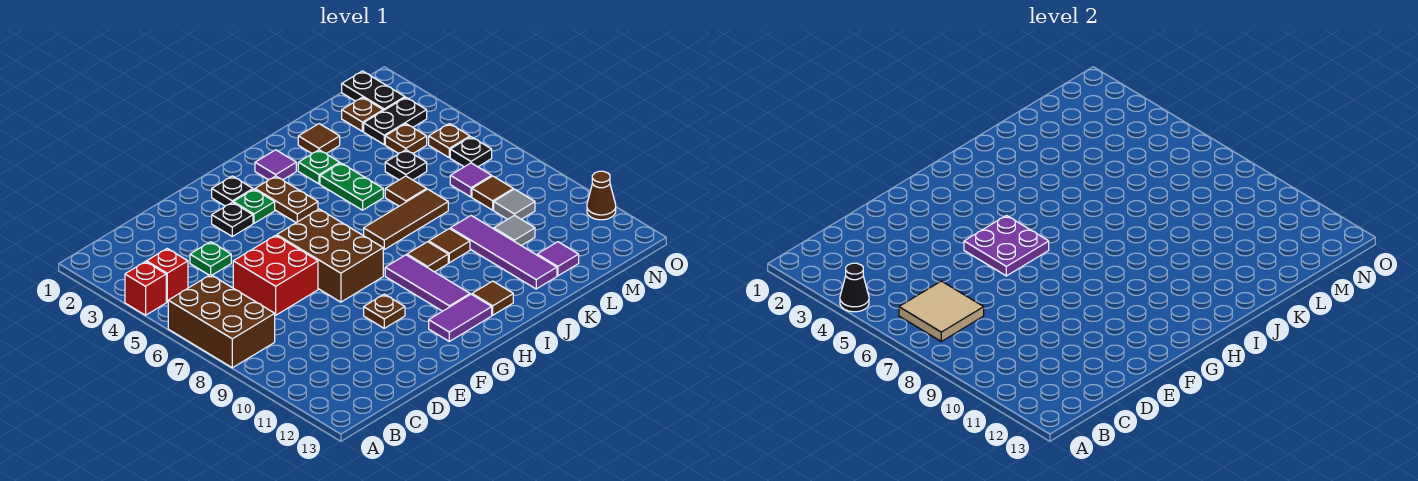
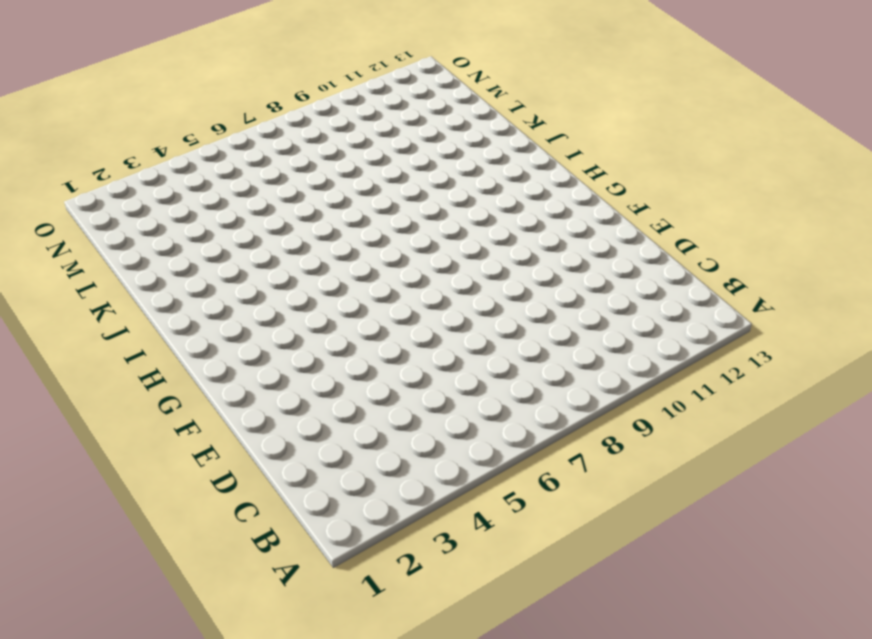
none -> red brick A4 level 1
none -> brown brick A6:B8 level 1
none -> red brick B4 level 1
none -> green plate D4 level 1

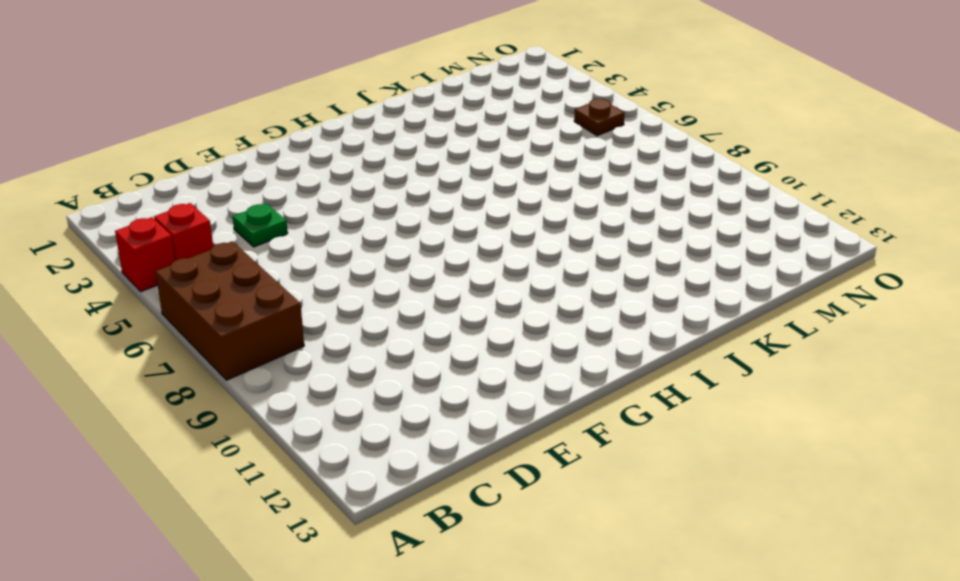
none -> red brick D6:E7 level 1
none -> black plate F3 level 1
none -> brown brick F6:G8 level 1
none -> brown plate F10 level 1

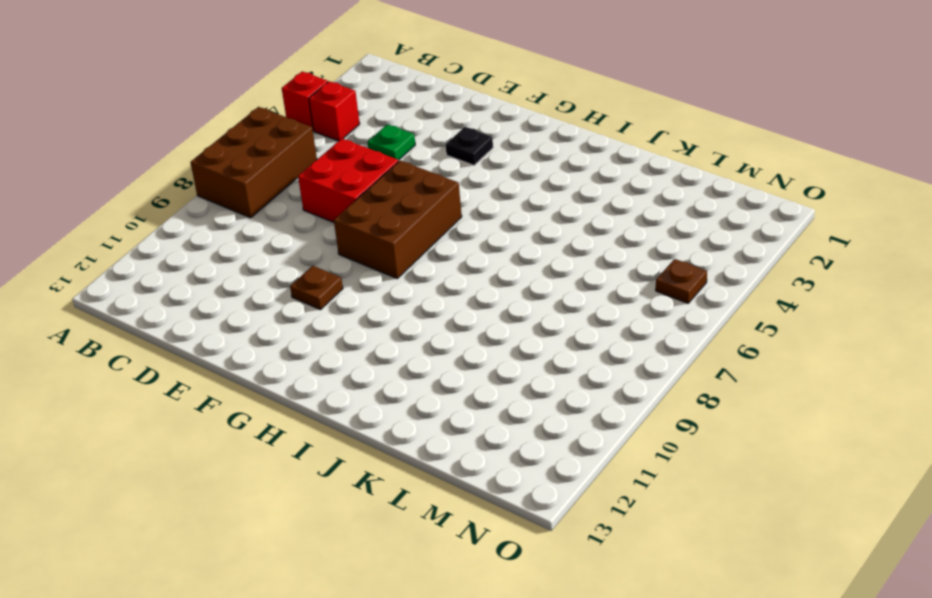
none -> black plate G2 level 1
none -> green plate G3 level 1
none -> purple tile G12:H12 level 1
none -> brown plate H3:H4 level 1

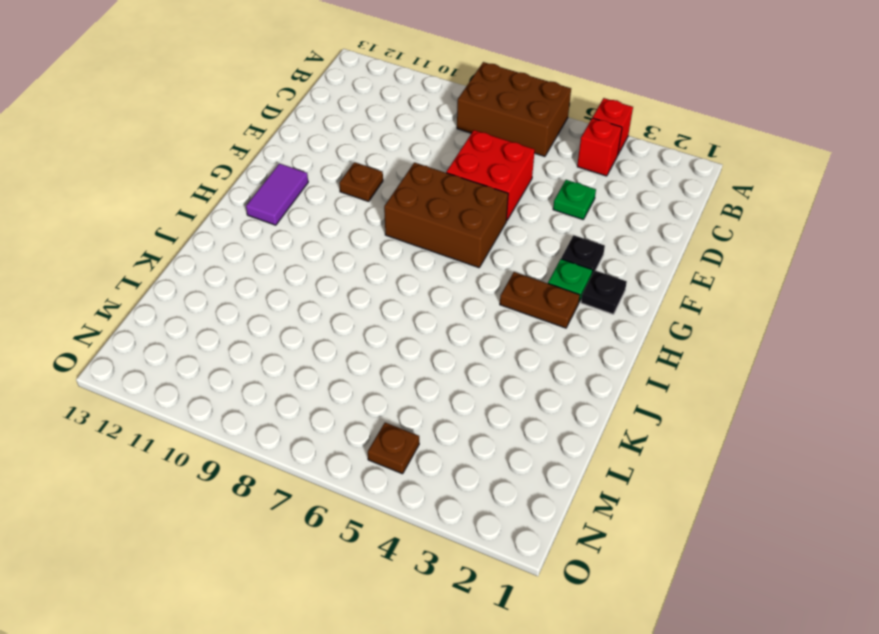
none -> purple tile H9:H11 level 1
none -> purple tile I2 level 1
none -> brown tile I7:K7 level 1
none -> brown tile I9 level 1

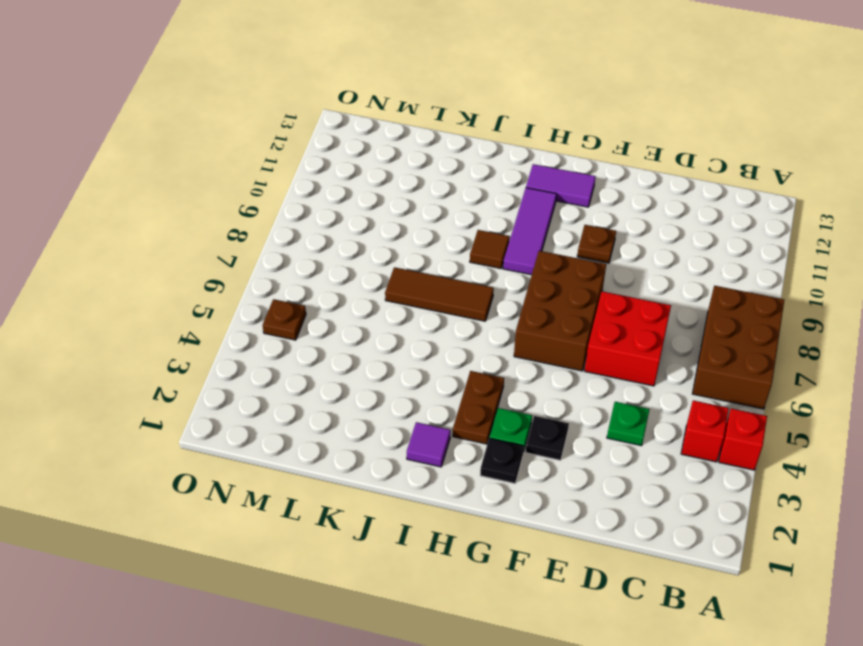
none -> brown tile I12 level 1
none -> green plate J3 level 1
none -> green plate J4:J5 level 1
none -> brown tile J9 level 1

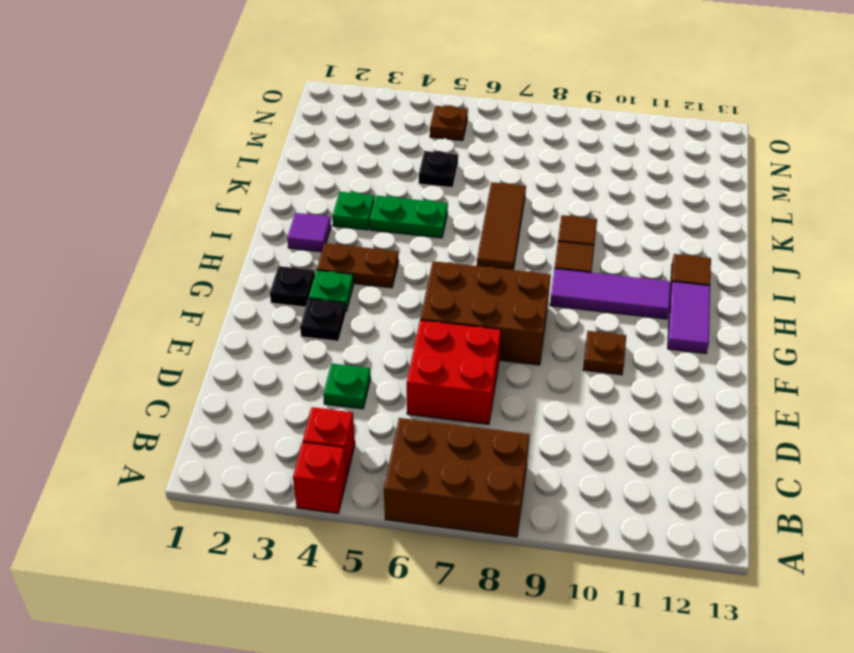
none -> brown tile K2 level 1
none -> brown tile K6 level 1
none -> purple tile K9:K12 level 1
none -> grey tile L10 level 1

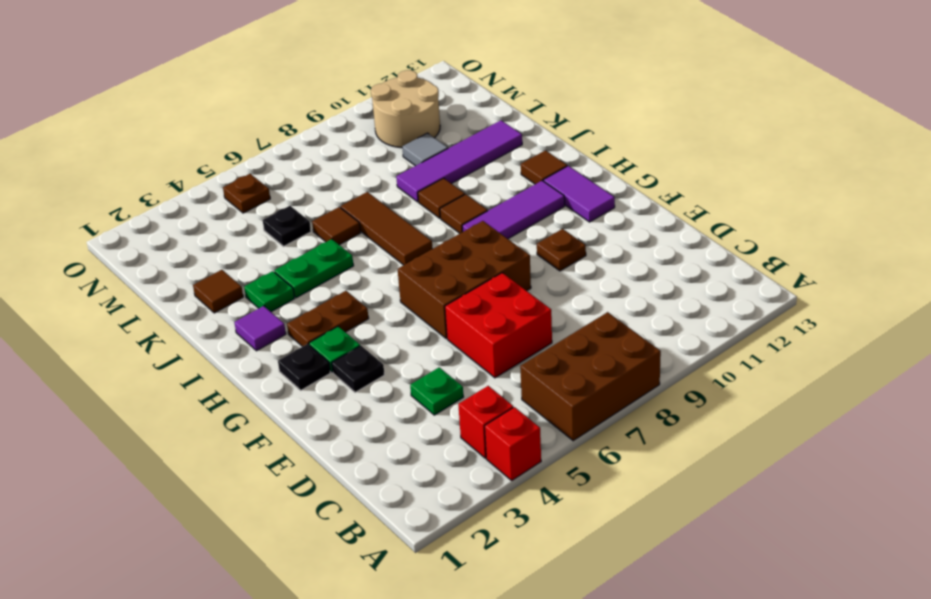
tan round brick M10:N11 level 1 -> none
none -> purple tile L12 level 1
none -> brown plate M2 level 1
none -> black plate M3:N3 level 1
none -> brown plate M4 level 1

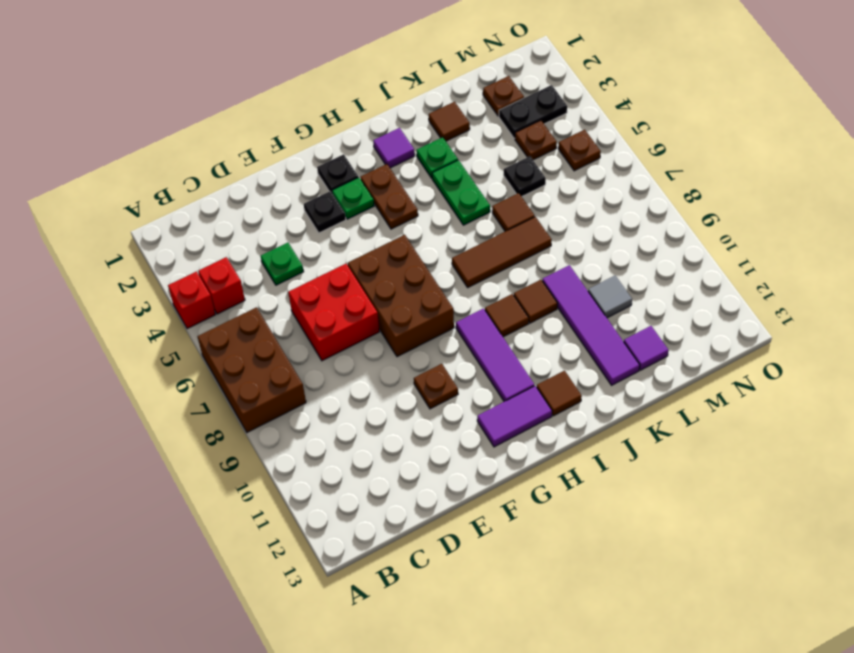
none -> purple tile M7 level 1
none -> brown tile M8 level 1
none -> grey tile M9 level 1
none -> black plate N1:N2 level 1

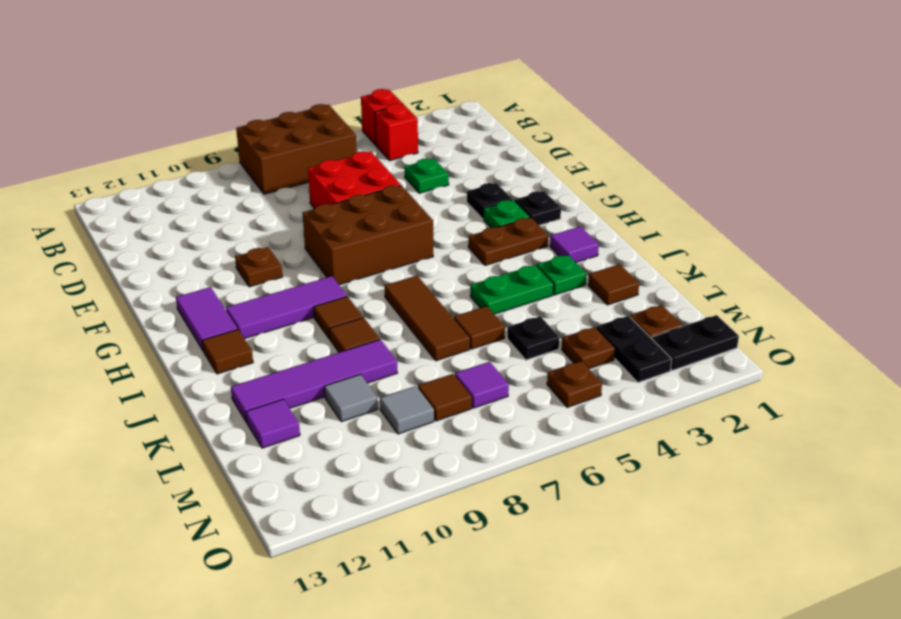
none -> black plate N6 level 1
none -> brown cone O11 level 1
none -> black cone A4 level 2
none -> tan tile B6:C7 level 2

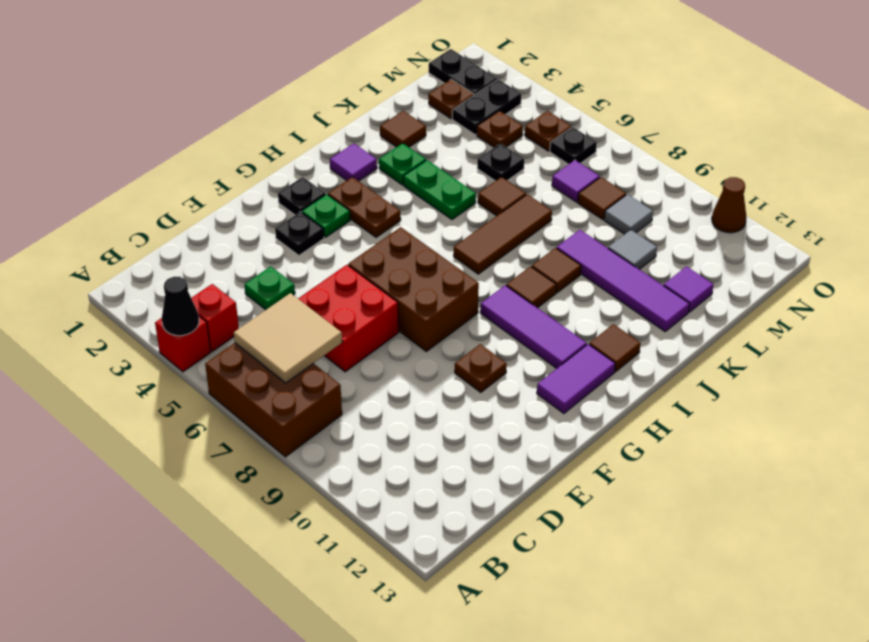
none -> purple plate F5:G6 level 2

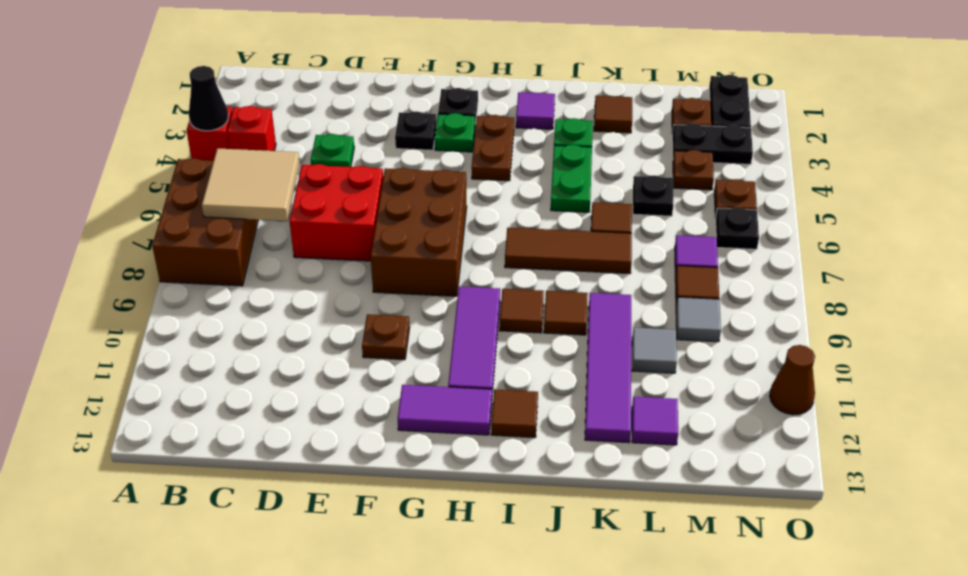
none -> purple plate F5:G6 level 2

